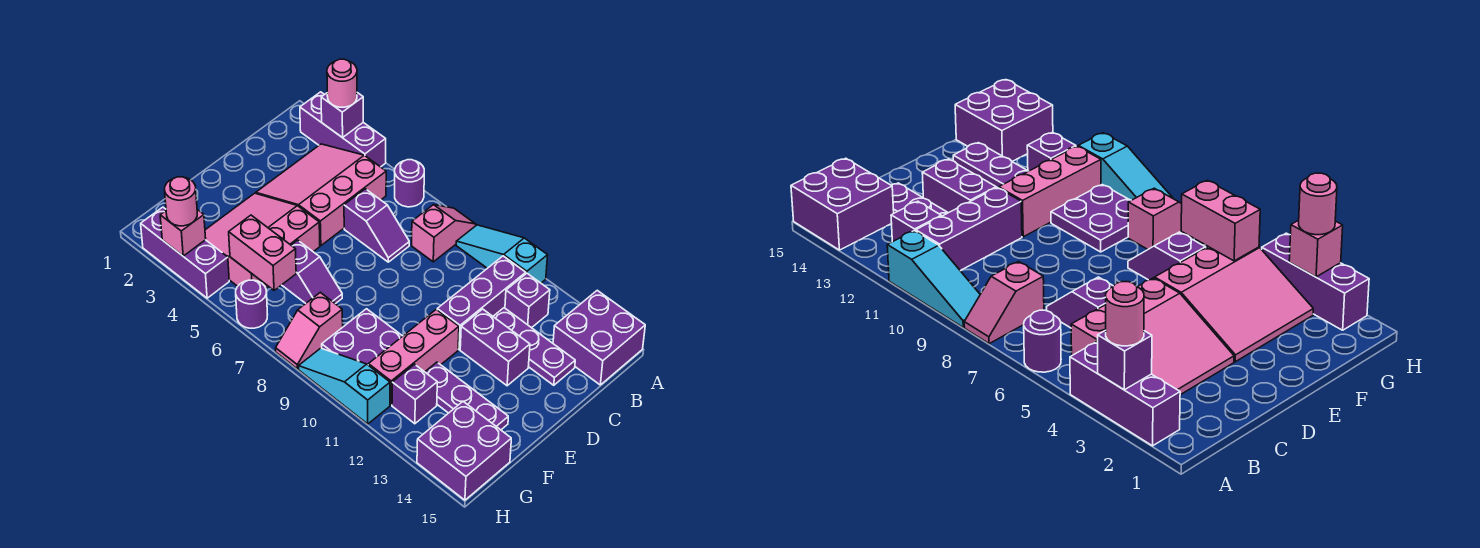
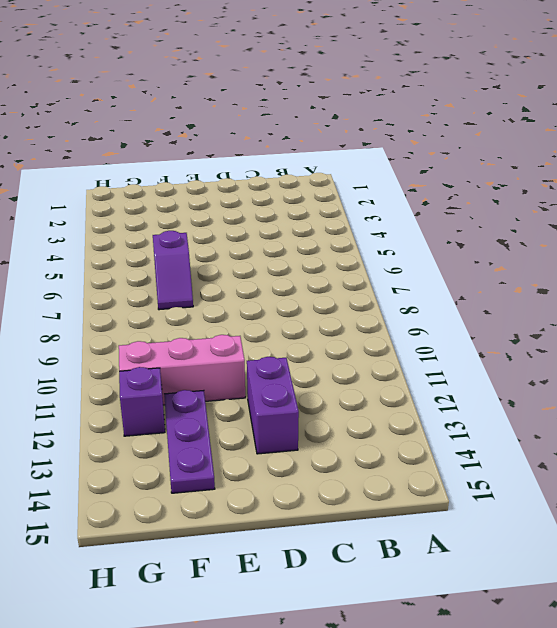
none -> purple brick A2:A4 level 1
none -> purple round brick A6 level 1
none -> pink slope A8:B8 level 1 top B

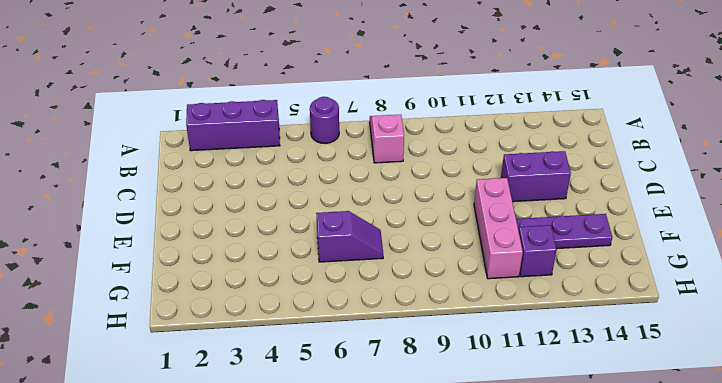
none -> cyan slope A9:A11 level 1 top 11
none -> purple brick A14:B15 level 1
none -> pink slope B3:D5 level 1 top 5

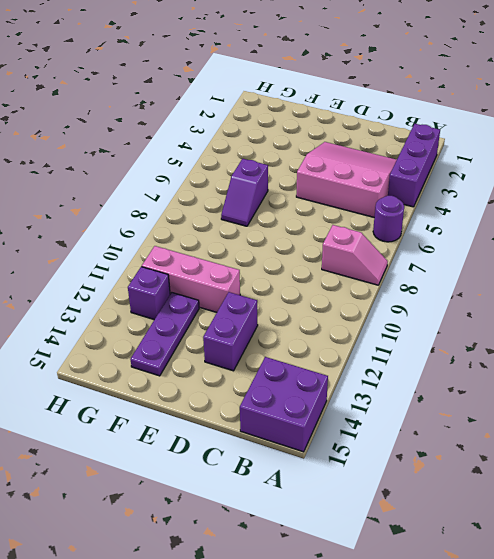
none -> cyan slope A9:A11 level 1 top 11
none -> purple brick B11:D11 level 1
none -> purple brick B12 level 1

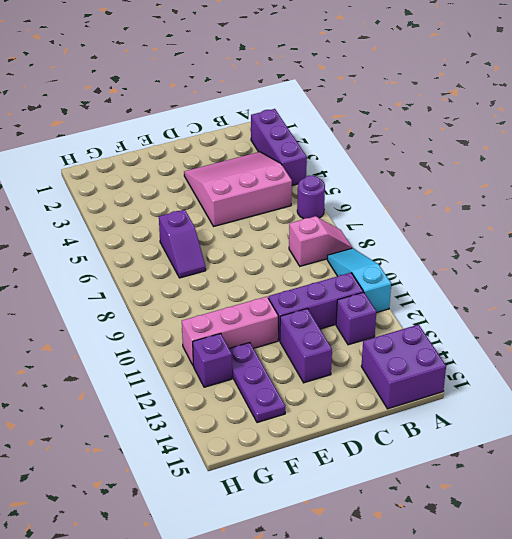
none -> purple slope C6:C7 level 1 top 6
none -> purple plate C12:C14 level 1
none -> pink slope E3:G5 level 1 top 5

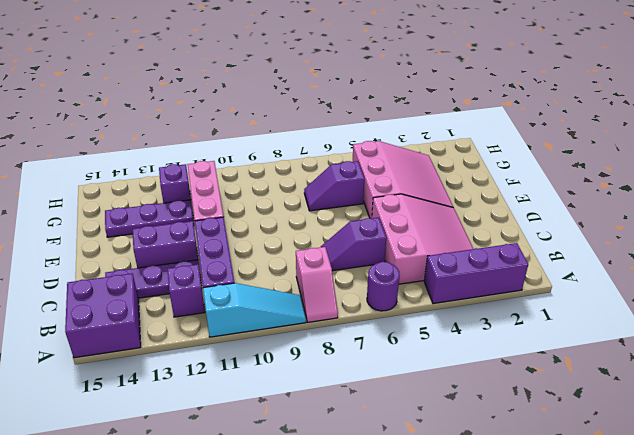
none -> purple plate F9:G10 level 1
none -> pink slope G8:H8 level 1 top G
none -> purple brick G14:H15 level 1

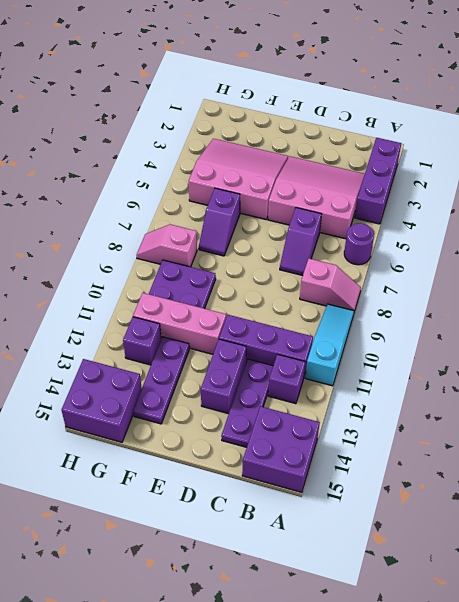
none -> purple brick H2:H4 level 1
none -> purple round brick H6 level 1
none -> cyan slope H9:H11 level 1 top 11

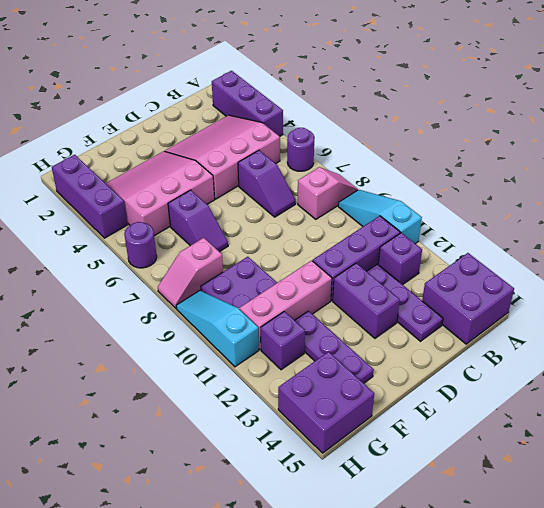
none -> purple brick A3 level 2
none -> pink brick G5:G6 level 2
none -> pink brick H3 level 2

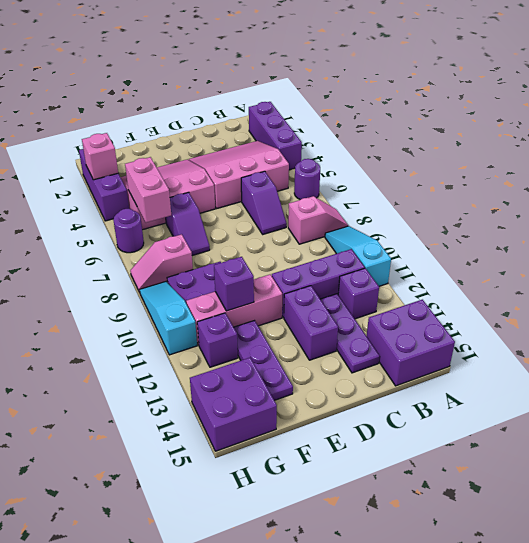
purple brick F11 level 2 -> purple brick A3 level 2
none -> pink round brick A3 level 3
none -> pink round brick H3 level 3

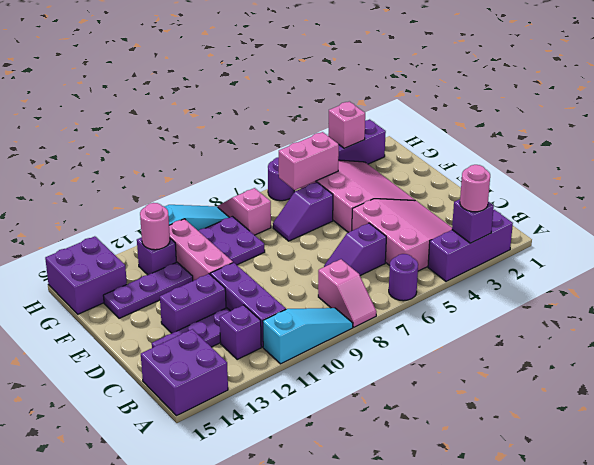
pink round brick G12 level 2 -> pink round brick H3 level 3

